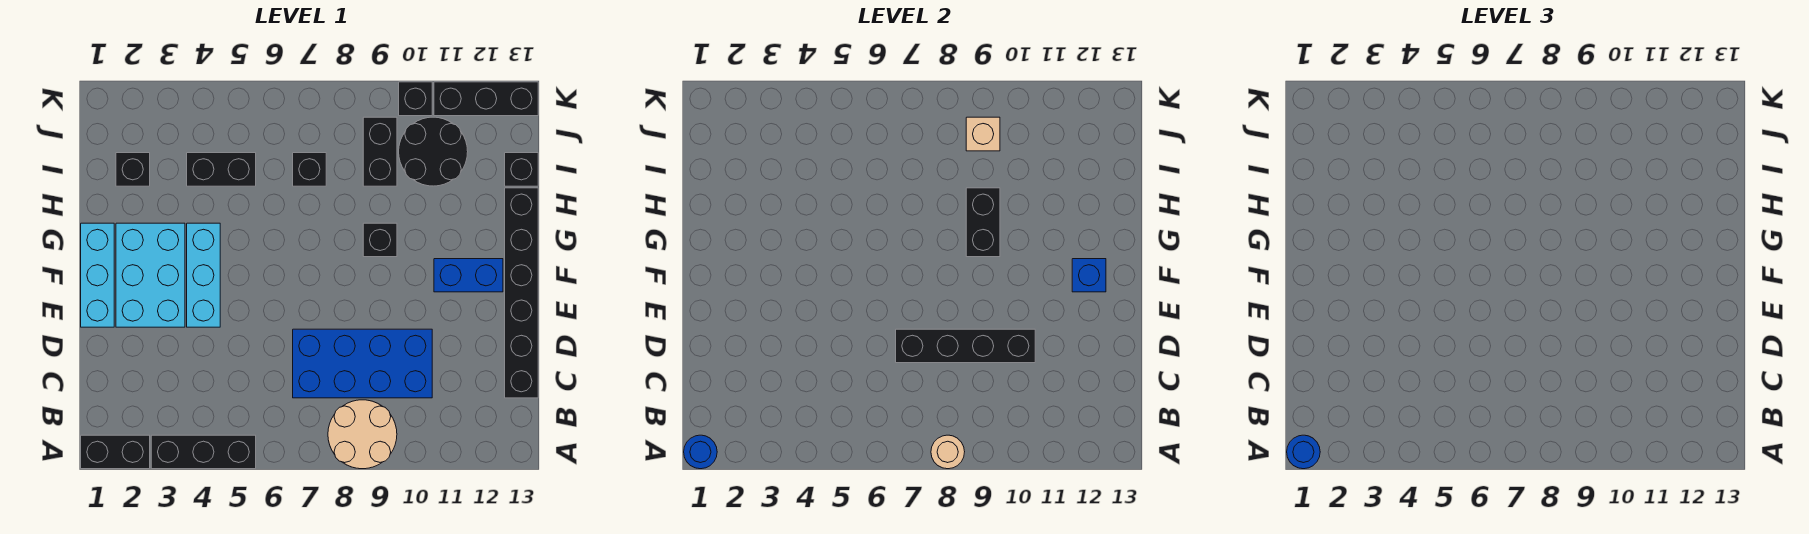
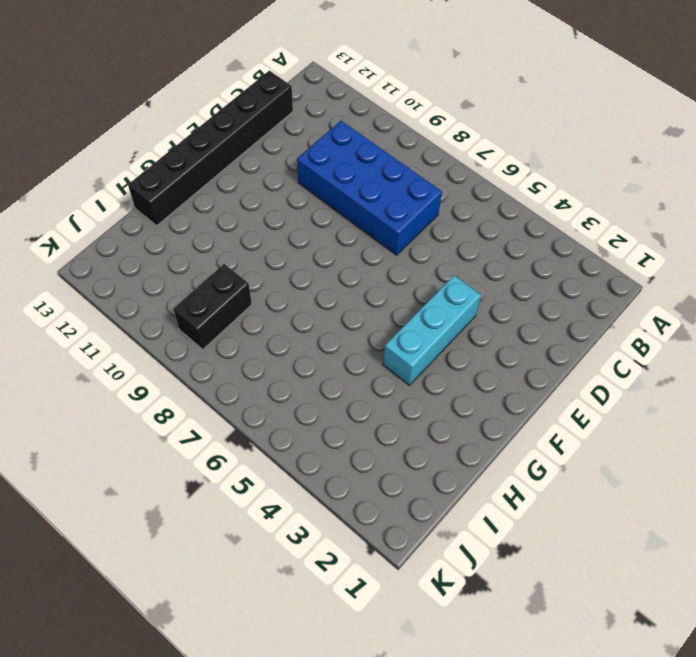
none -> black brick A1:A2 level 1
none -> black brick A3:A5 level 1
none -> tan round brick A8:B9 level 1

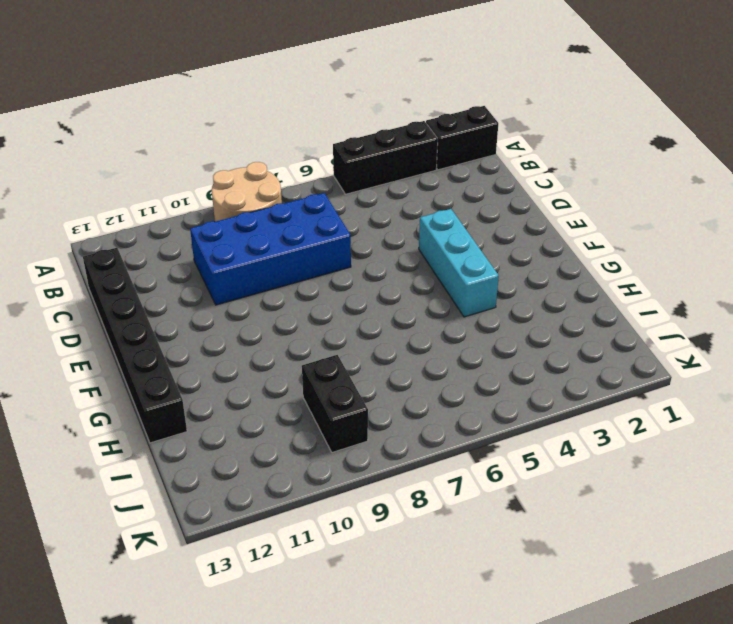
none -> cyan brick E1:G1 level 1
none -> cyan brick E2:G3 level 1
none -> blue brick F11:F12 level 1

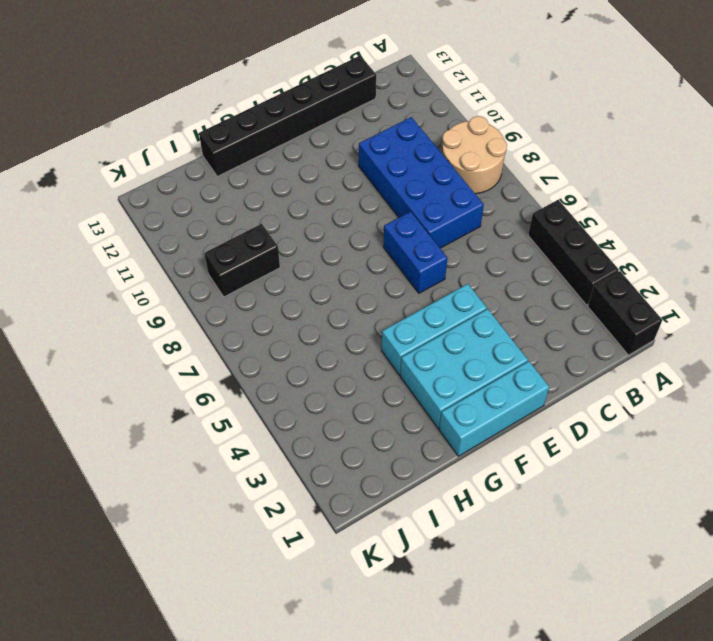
blue brick E6:E7 level 1 -> blue brick F11:F12 level 1
none -> black brick G9 level 1
none -> black brick I2 level 1
none -> black brick I4:I5 level 1

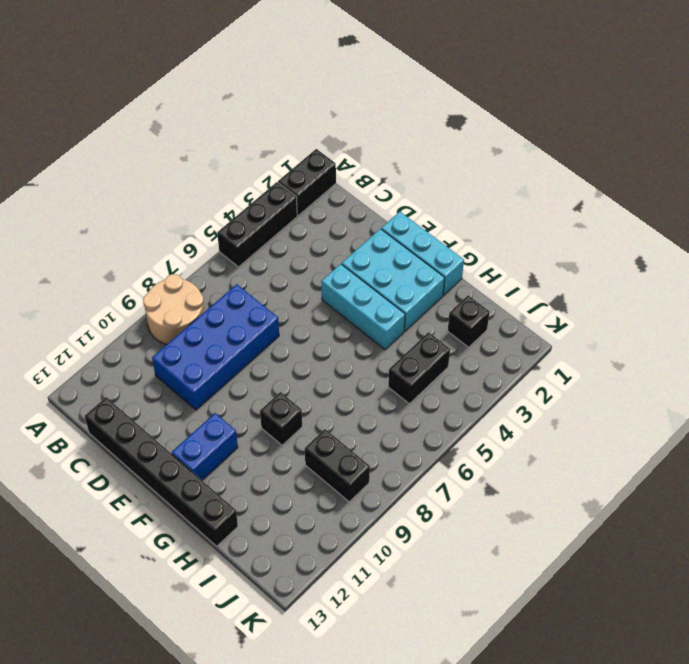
none -> black brick I7 level 1
none -> black round brick I10:J11 level 1
none -> black brick I13 level 1

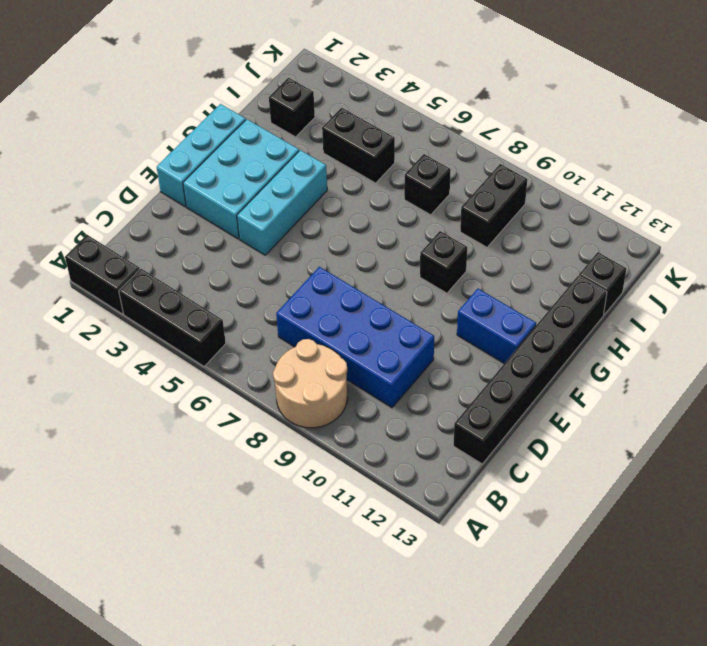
none -> black round brick I10:J11 level 1
none -> black brick K10 level 1
none -> black brick K11:K13 level 1

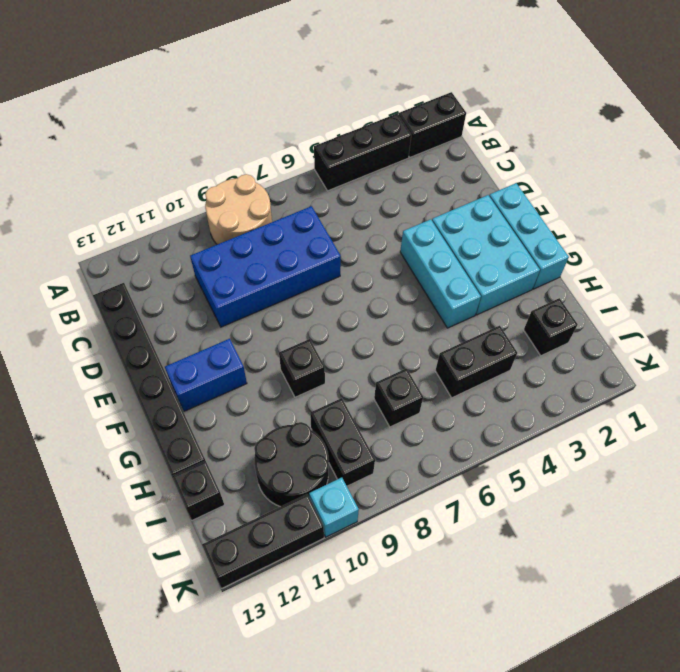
cyan brick K10 level 1 -> black brick K10 level 1
none -> blue round brick A1 level 2
none -> tan round brick A8 level 2
none -> black brick D7:D10 level 2

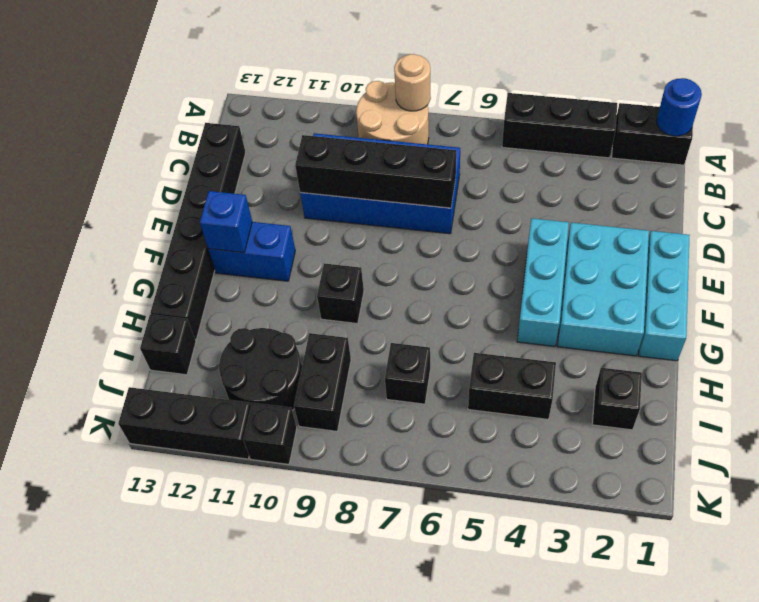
none -> black brick G9:H9 level 2
none -> tan brick J9 level 2
none -> blue round brick A1 level 3

